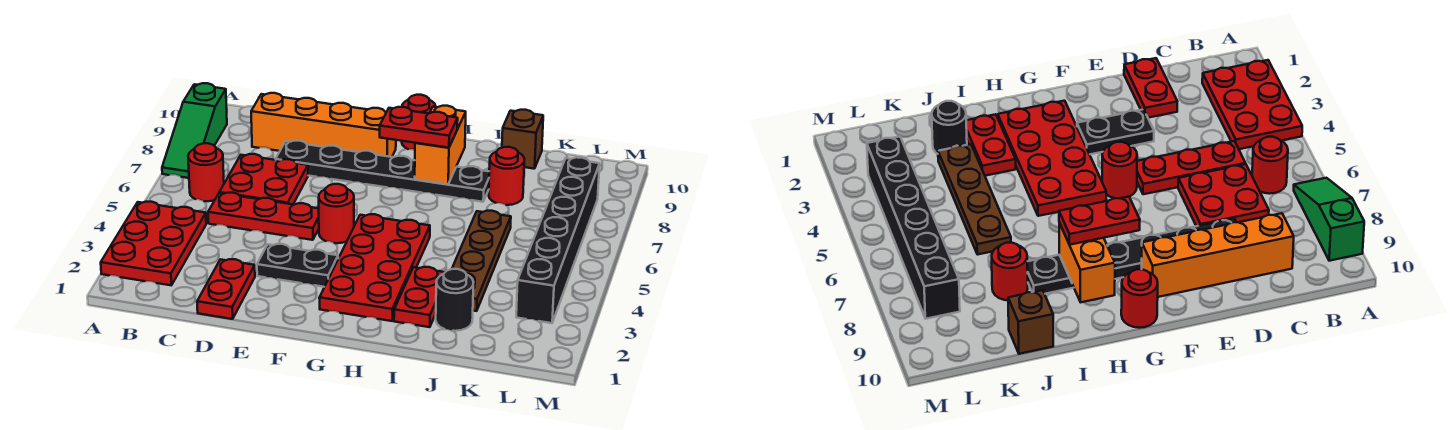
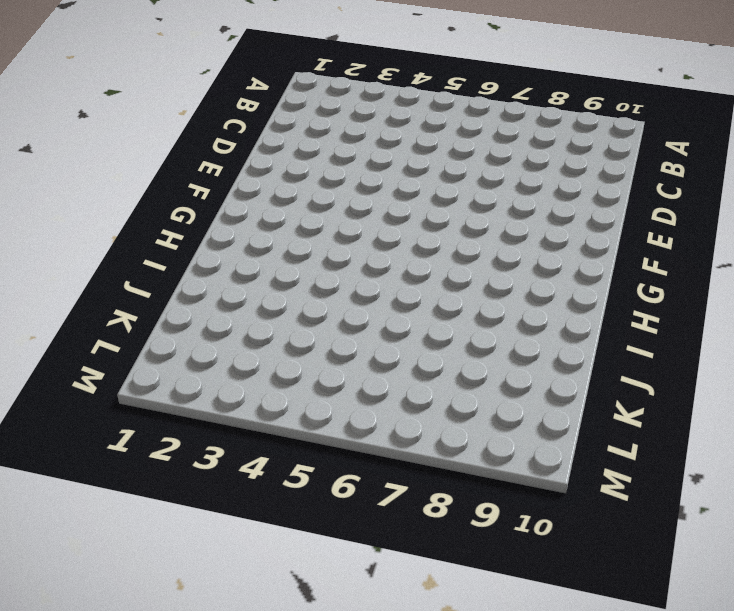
none -> red plate A2:B4 level 1
none -> green slope A7:A9 level 1 top 9
none -> red round brick B6 level 1

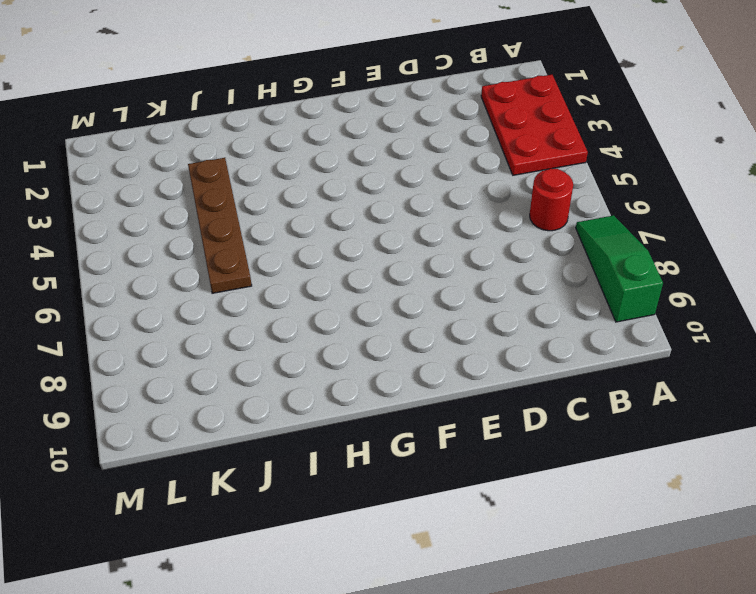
none -> red plate C5:E5 level 1
none -> red plate C6:D7 level 1
none -> orange brick C9:F9 level 1

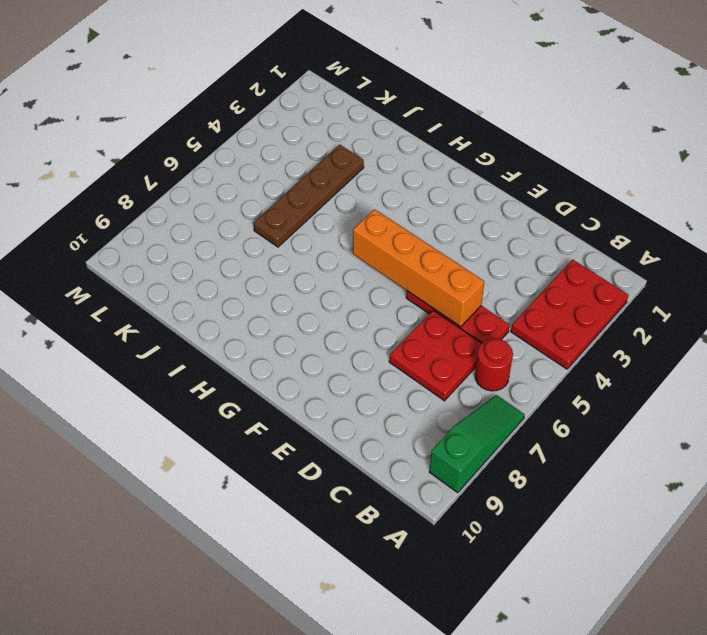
orange brick D5:G5 level 2 -> orange brick C9:F9 level 1
none -> red plate D1:D2 level 1
none -> black plate D8:I8 level 1
none -> black plate E3:F3 level 1

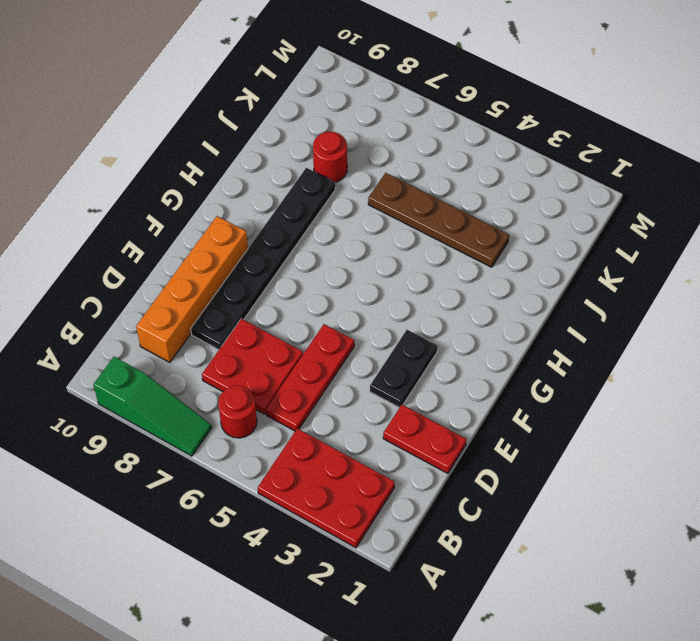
none -> red round brick F5 level 1
none -> red plate G2:H5 level 1
none -> red round brick G10 level 1

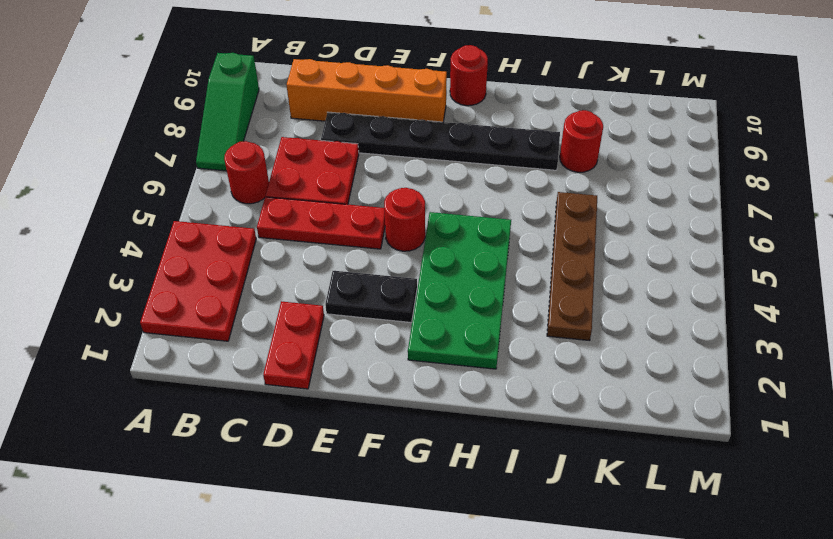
green plate G2:H5 level 1 -> red plate G2:H5 level 1
none -> red plate I2:I3 level 1
none -> black round brick J2 level 1
none -> brown brick J10 level 1

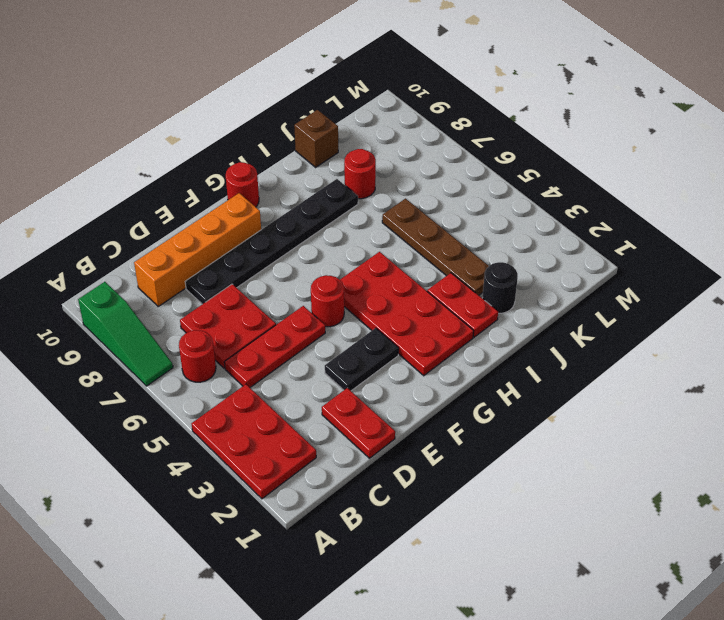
none -> black brick L3:L8 level 1
none -> orange brick H8:H9 level 2
none -> red plate G8:H8 level 3

